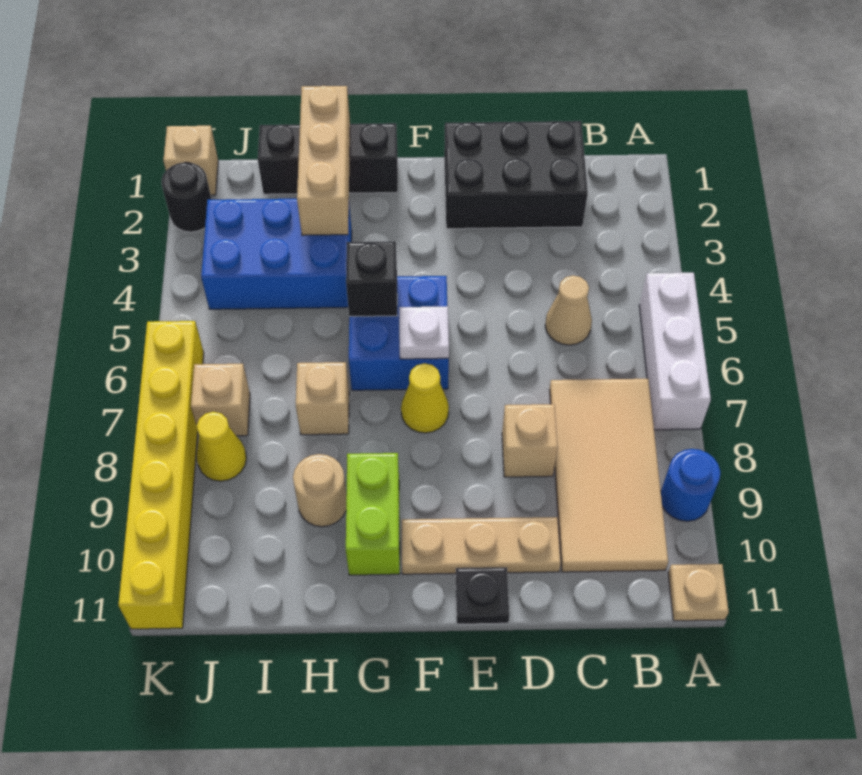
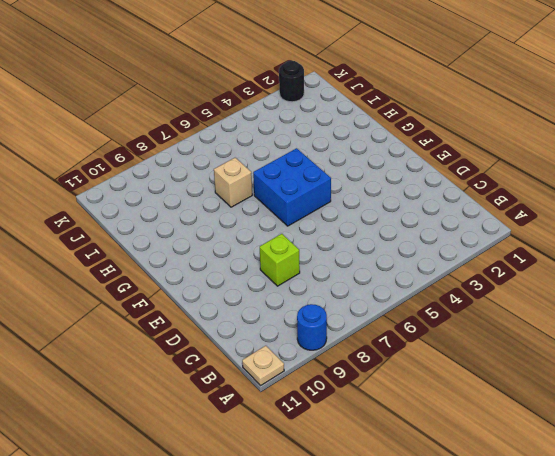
lime brick D8 level 1 -> tan brick D8 level 1
none -> white brick A5:A7 level 1
none -> tan tile B7:C10 level 1
none -> black brick C1:E2 level 1

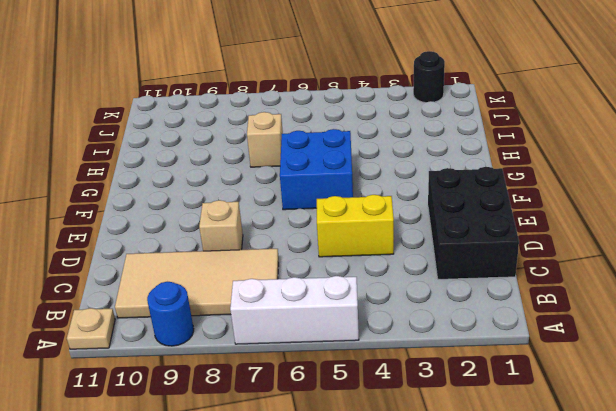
yellow brick D4:D5 level 1 -> none
none -> tan cone C5 level 1
none -> tan plate D10:F10 level 1
none -> black plate E11 level 1

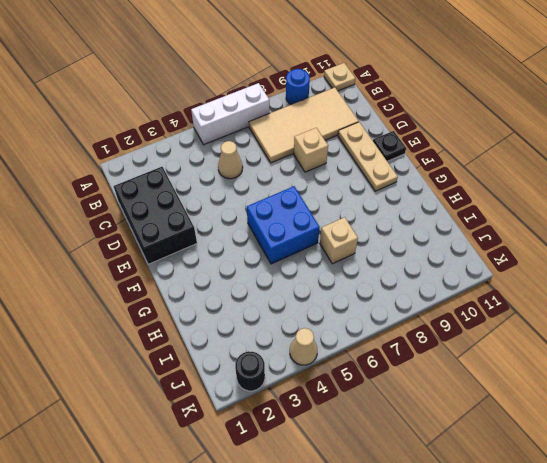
tan cone K4 level 1 -> none
none -> yellow cone F7 level 1
none -> black brick G1:I1 level 1
none -> lime brick G9:G10 level 1

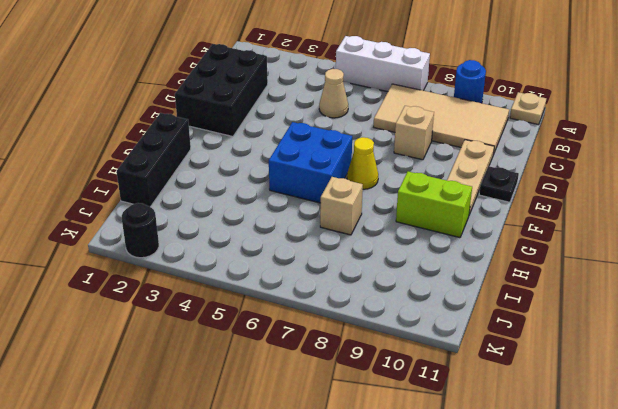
none -> blue brick H3:J4 level 1
none -> tan round brick H9 level 1
none -> tan brick J7 level 1

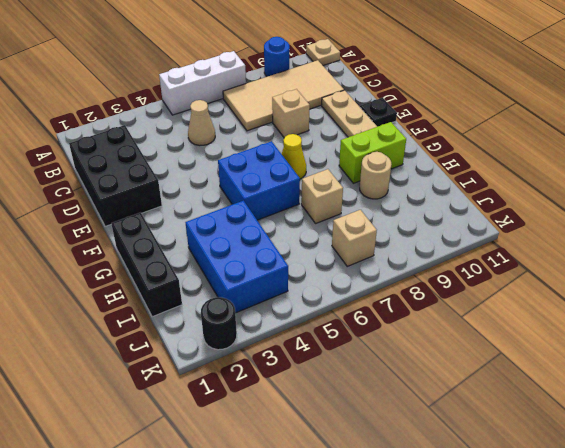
none -> yellow cone J8 level 1
none -> tan brick K1 level 1
none -> yellow brick K6:K11 level 1

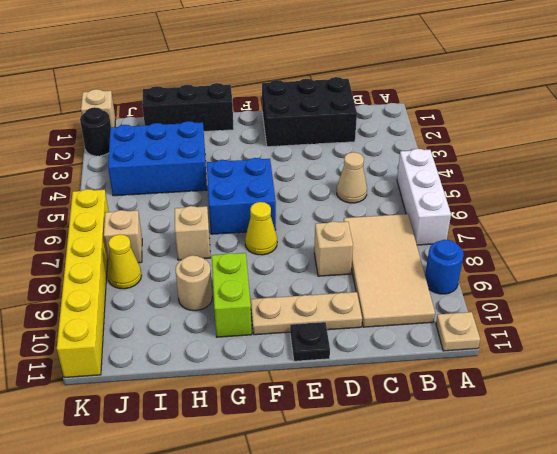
none -> white plate F6 level 2
none -> black brick G5 level 2
none -> tan brick H1:H3 level 2

